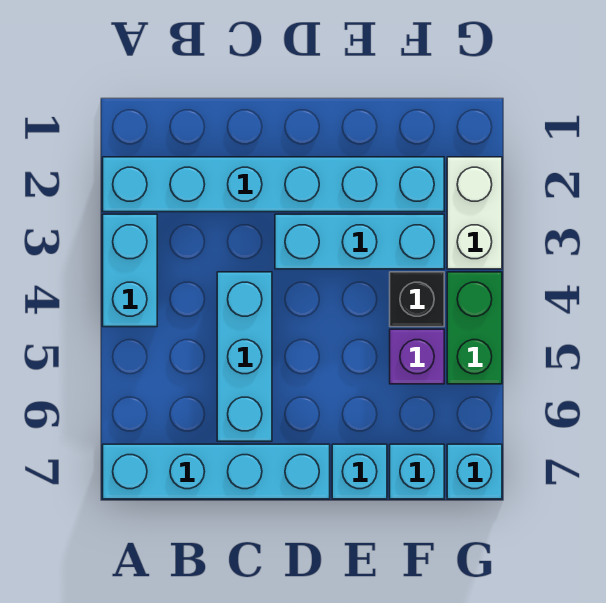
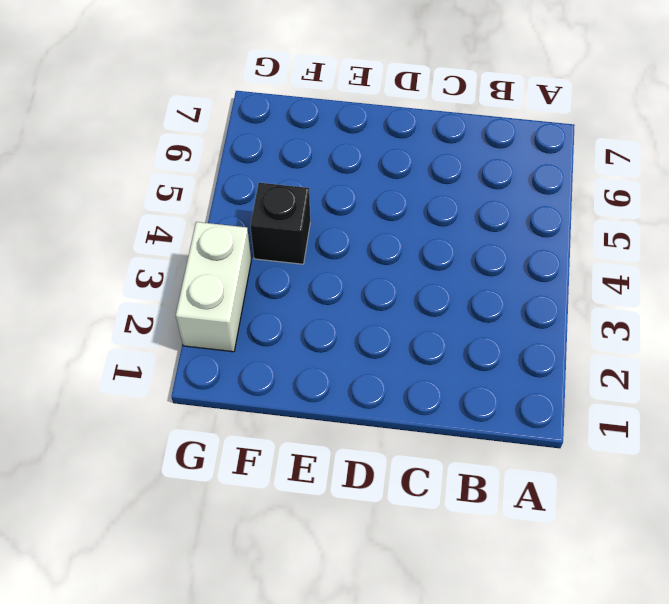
none -> cyan brick A2:F2 level 1
none -> cyan brick A3:A4 level 1
none -> cyan brick A7:D7 level 1

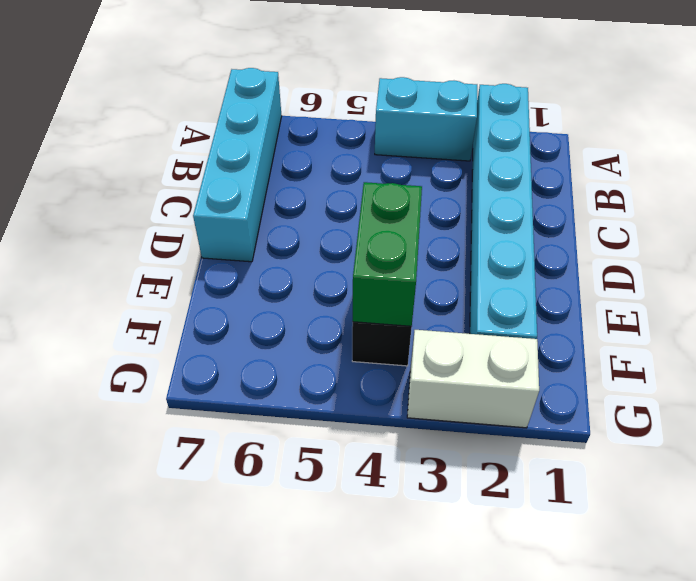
green brick E4:F4 level 2 -> green brick G4:G5 level 1
none -> cyan brick C4:C6 level 1
none -> cyan brick D3:F3 level 1
none -> cyan brick E7 level 1

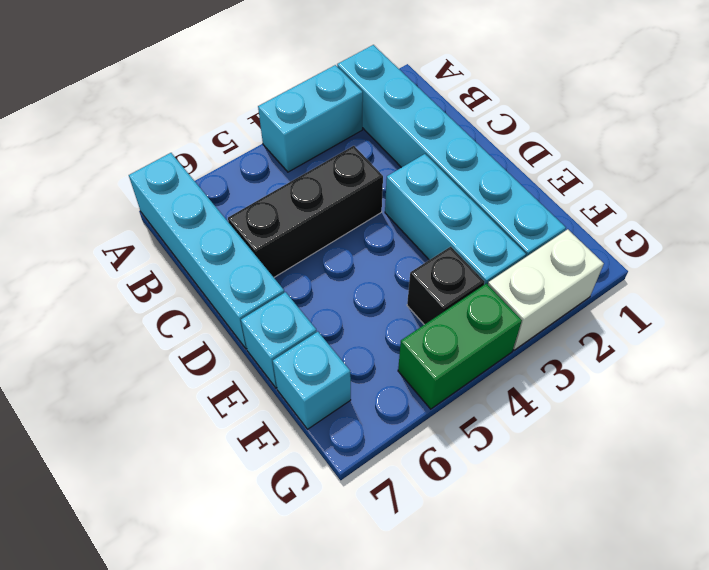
black brick C4:C6 level 1 -> cyan brick C4:C6 level 1
none -> purple brick F5 level 1
none -> cyan brick G7 level 1

